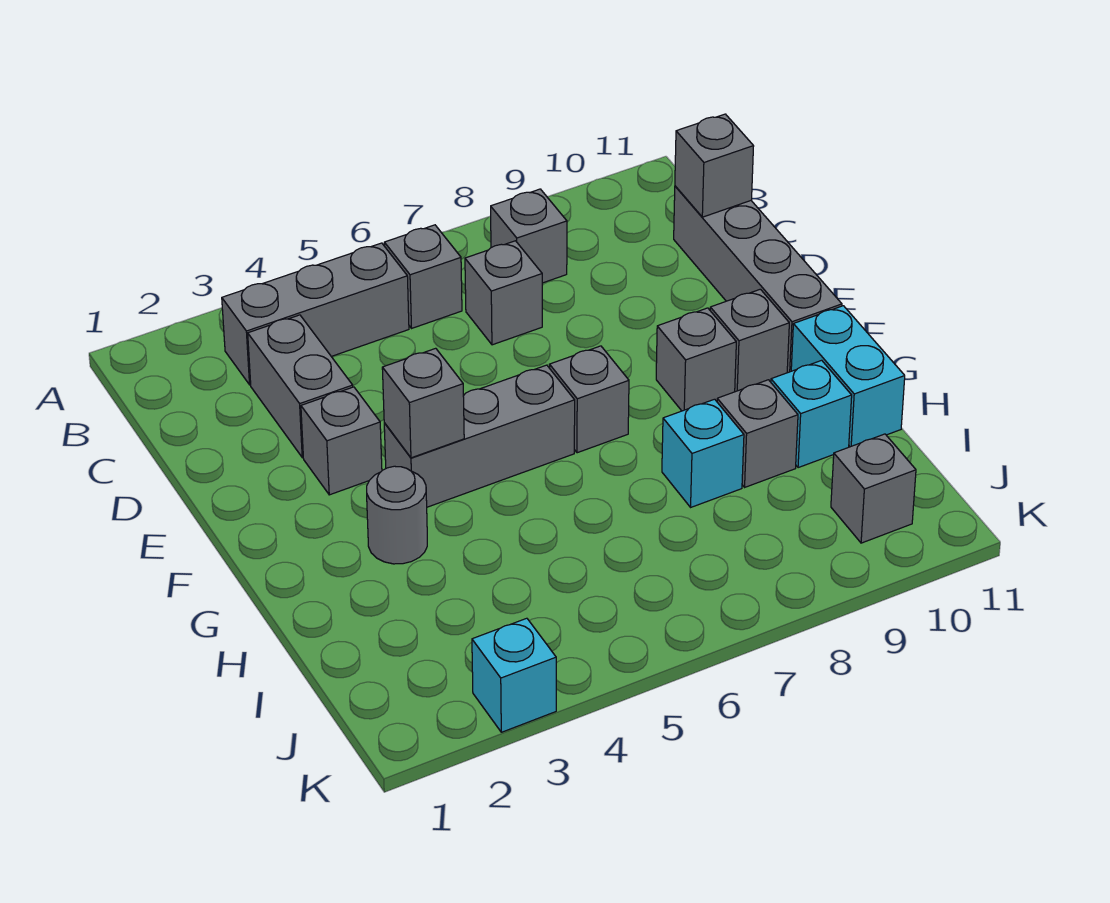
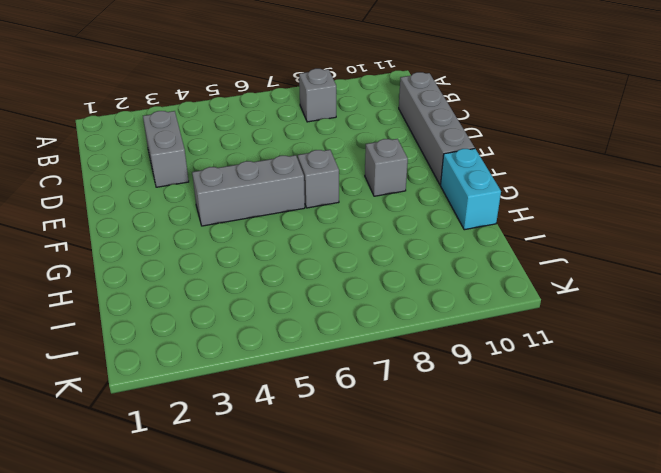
none -> grey brick B3:B5 level 1
none -> grey brick B6 level 1
none -> grey brick C7 level 1

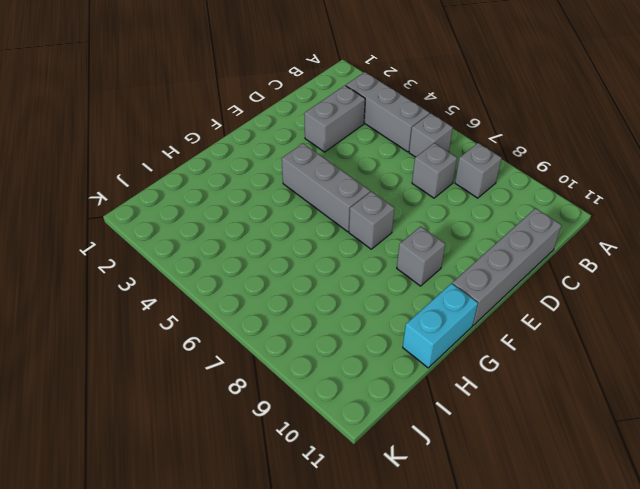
none -> grey brick E3 level 1
none -> grey brick F10 level 1
none -> grey round brick G3 level 1

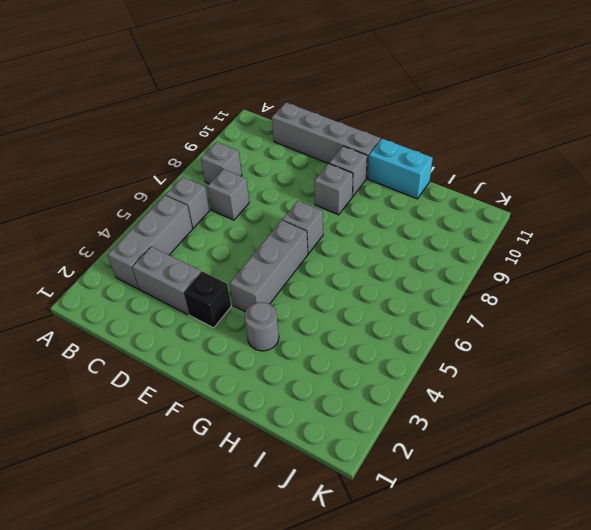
black brick E3 level 1 -> grey brick E3 level 1
none -> cyan brick H8 level 1
none -> grey brick H9 level 1
none -> cyan brick H10 level 1

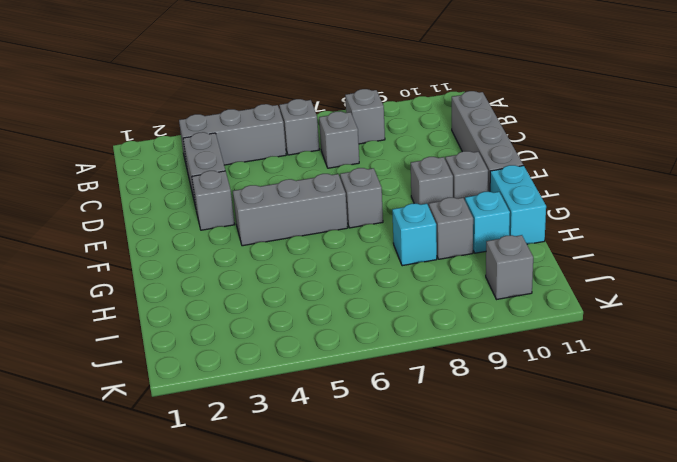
none -> grey round brick G3 level 1
none -> cyan brick K3 level 1
none -> grey brick C11 level 2

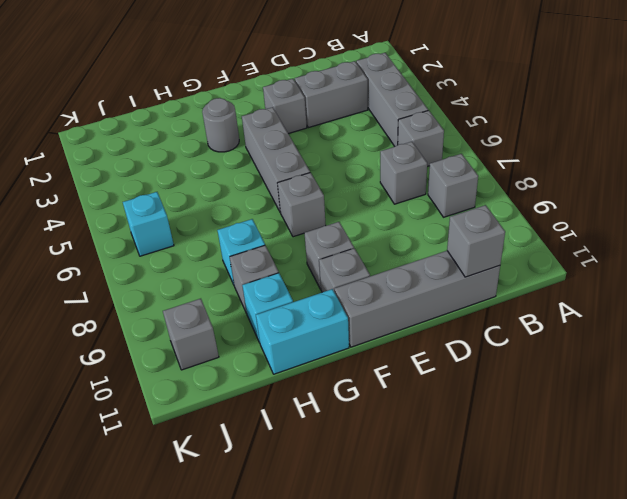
cyan brick J6 level 1 -> cyan brick K3 level 1
none -> grey brick F4 level 2

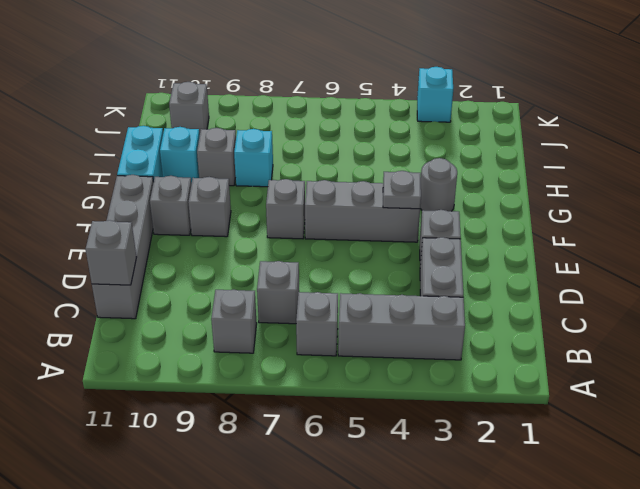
grey plate F4 level 2 -> grey brick F4 level 2

